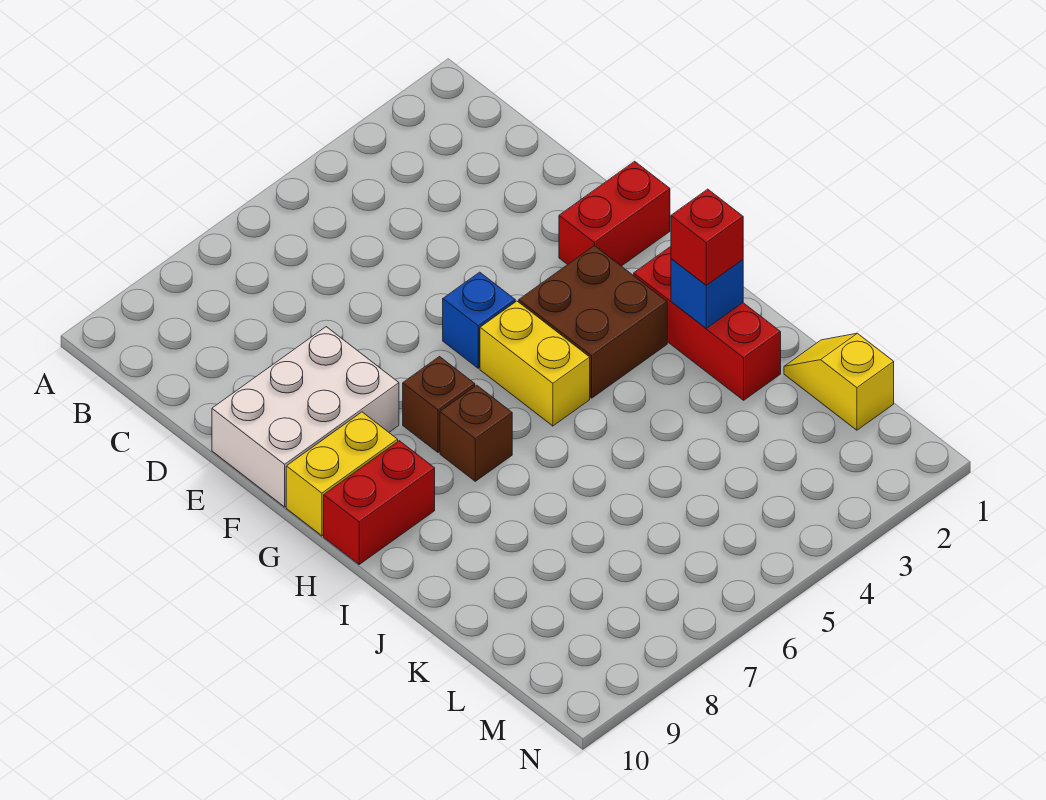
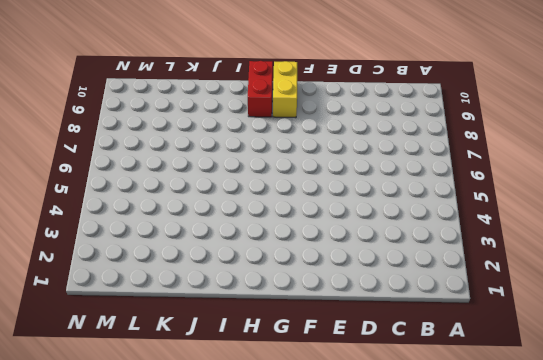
none -> white brick E8:F10 level 1
none -> red brick F1:F2 level 1
none -> blue brick F5 level 1

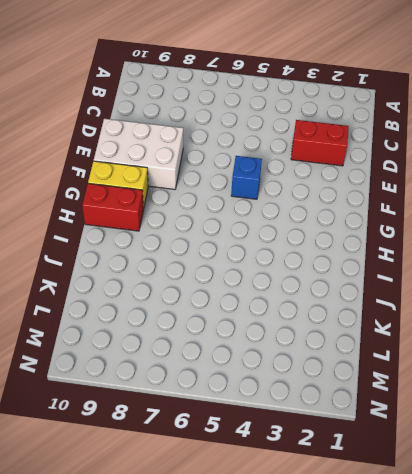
red brick D2:D3 level 1 -> red brick F1:F2 level 1
none -> brown brick G3:H4 level 1
none -> yellow brick G5:H5 level 1
none -> brown brick G7 level 1

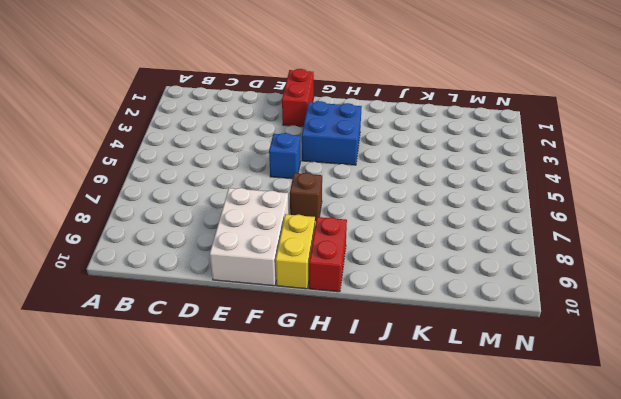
blue brick G3:H4 level 1 -> brown brick G3:H4 level 1
none -> yellow brick G5:H5 level 1
none -> red brick H2:J2 level 1
none -> brown brick H7 level 1

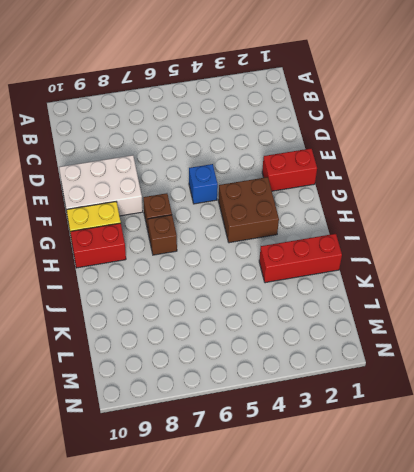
red brick J1:J3 level 1 -> red brick H2:J2 level 1
none -> yellow brick G5:H5 level 1
none -> yellow slope K1:L1 level 1 top L
none -> blue brick I2 level 2

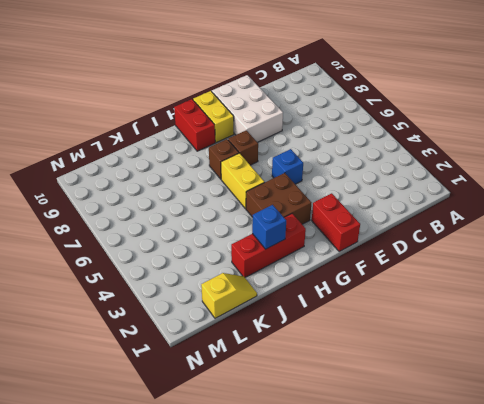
yellow brick H5:H6 level 1 -> yellow brick G5:H5 level 1
none -> red brick I2 level 3

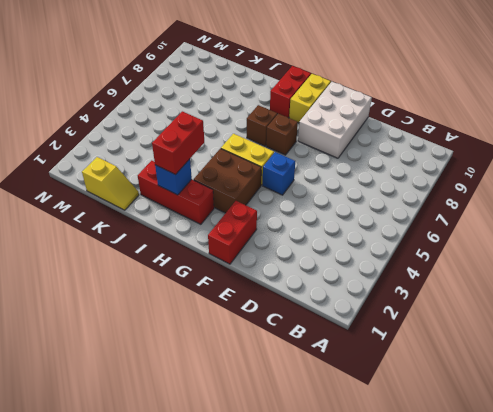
red brick I2:I3 level 3 -> red brick I2 level 3

